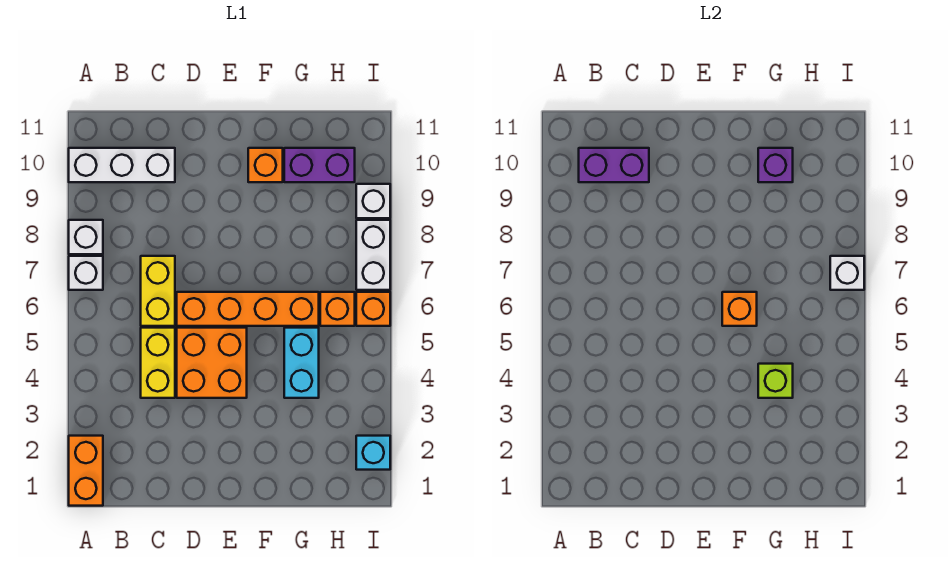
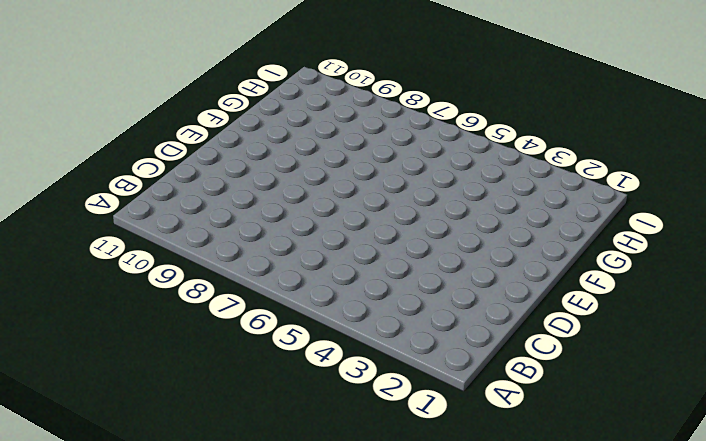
none -> orange brick A1:A2 level 1
none -> white brick A7 level 1
none -> white brick A8 level 1

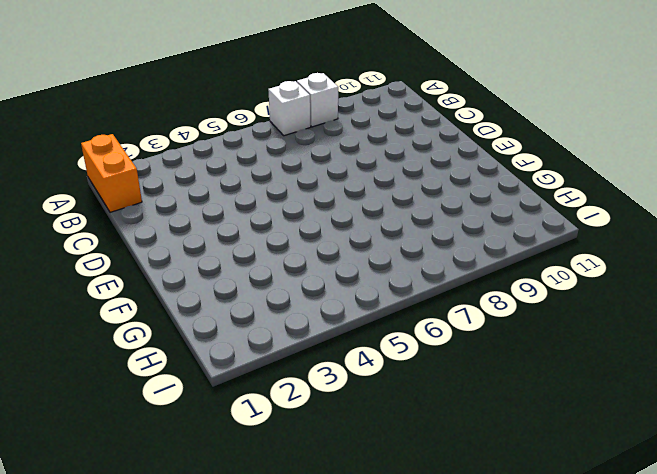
orange brick A1:B1 level 1 -> orange brick A1:A2 level 1
none -> white brick A10:C10 level 1
none -> yellow brick C4:C5 level 1
none -> yellow brick C6:C7 level 1

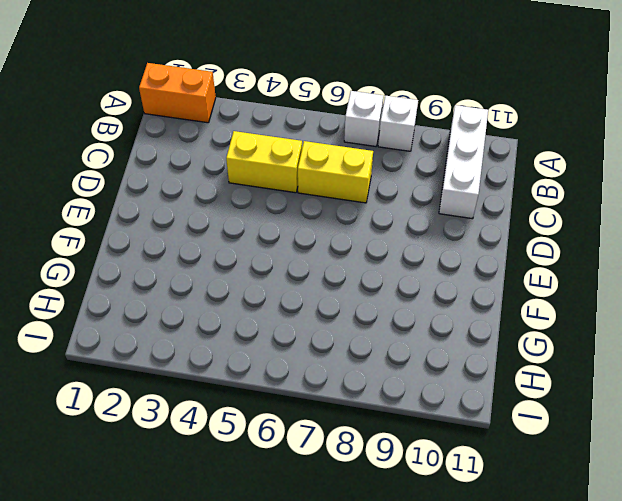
none -> orange brick D4:E5 level 1
none -> orange brick D6:G6 level 1
none -> orange brick F10 level 1

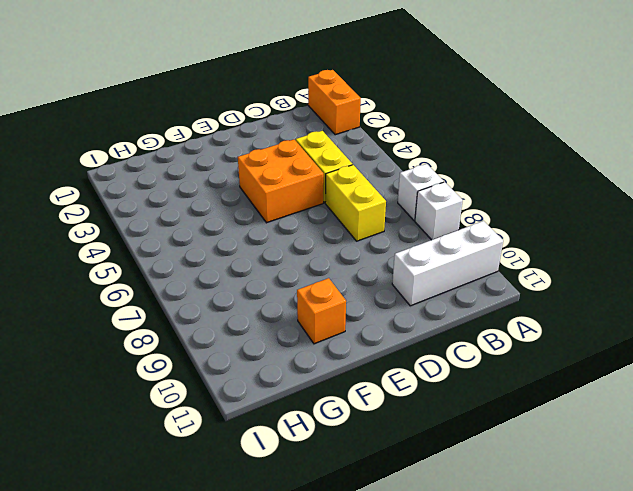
none -> orange brick D6:G6 level 1
none -> cyan brick G4:G5 level 1
none -> purple brick G10:H10 level 1

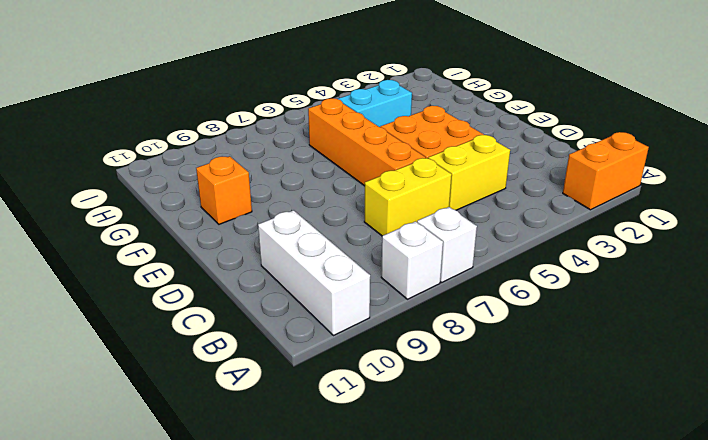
none -> purple brick G10:H10 level 1
none -> orange brick H6 level 1
none -> cyan brick I2 level 1

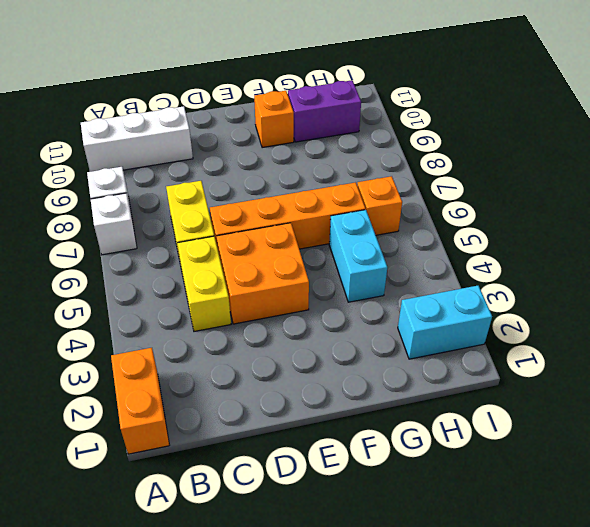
cyan brick H2:I2 level 1 -> cyan brick I2 level 1
none -> orange brick I6 level 1
none -> white brick I7:I8 level 1
none -> white brick I9 level 1

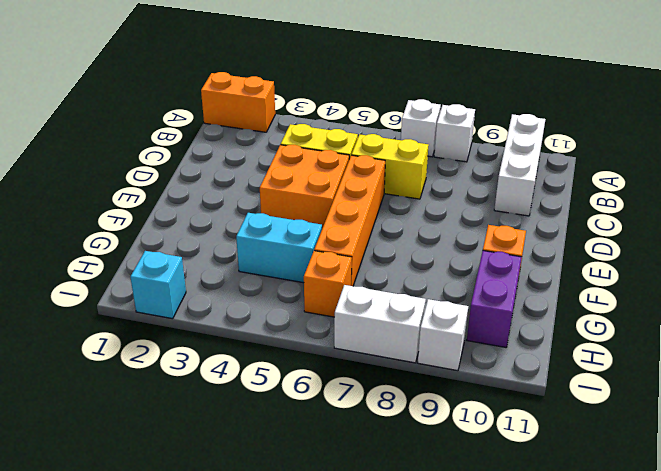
none -> orange brick I6 level 1
none -> purple brick B10:C10 level 2
none -> orange brick F6 level 2

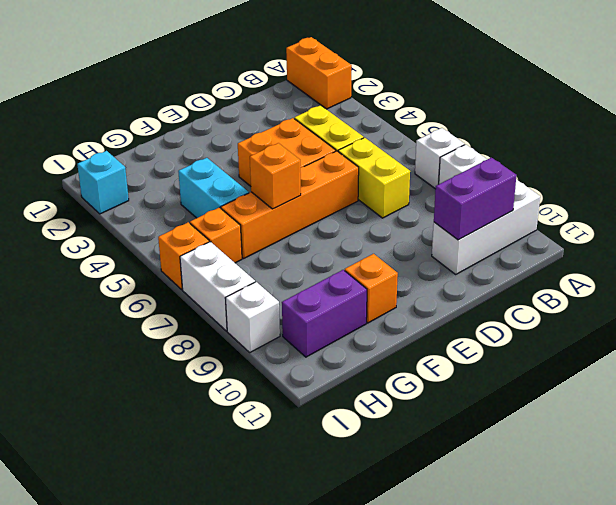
none -> lime brick G4 level 2
none -> purple brick G10 level 2
none -> white brick I7 level 2

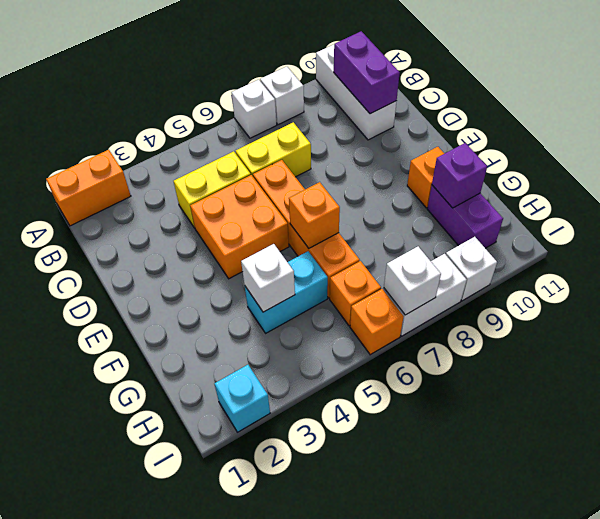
white brick G4 level 2 -> lime brick G4 level 2

